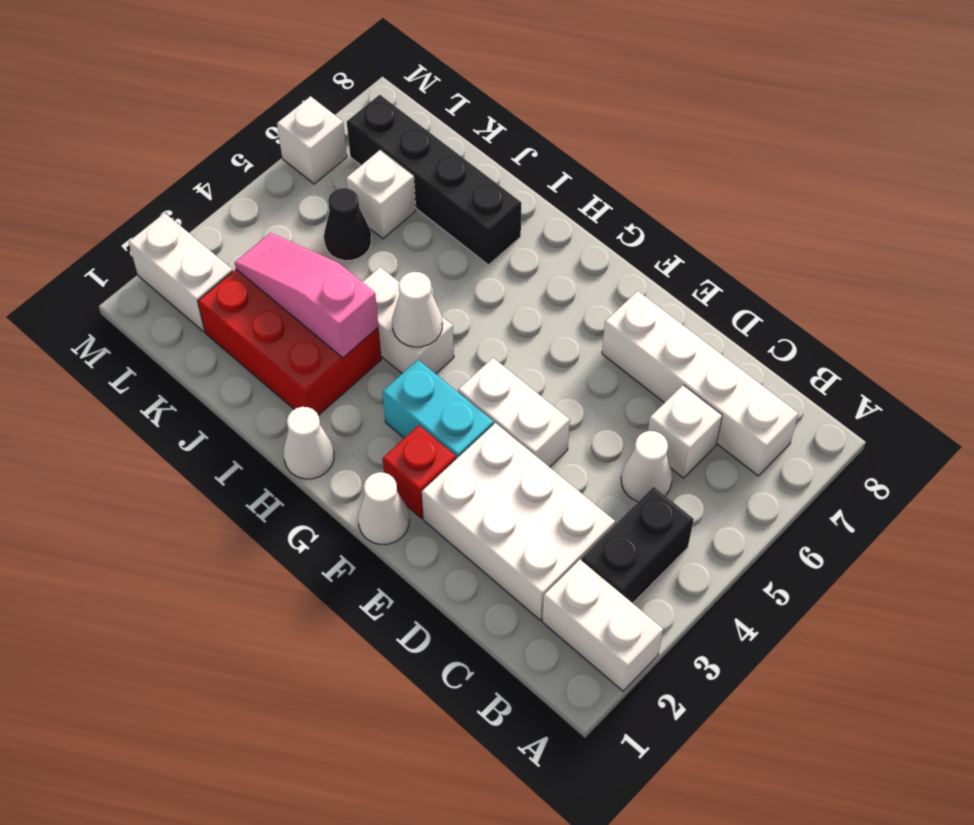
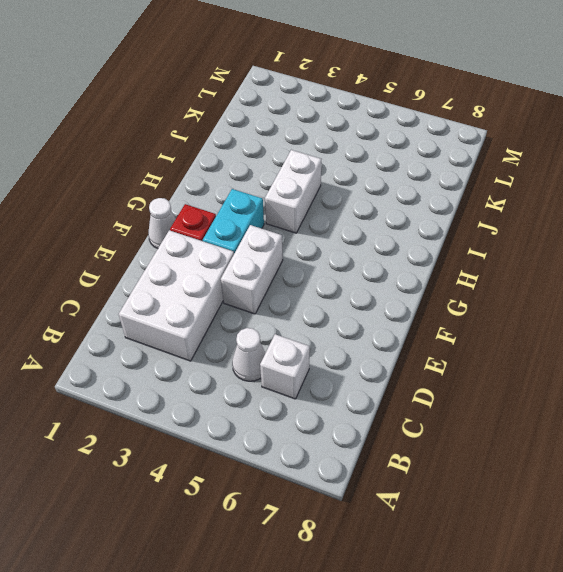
none -> white brick A2:B2 level 1
none -> black brick B3:B4 level 1
none -> white brick B7:E7 level 1

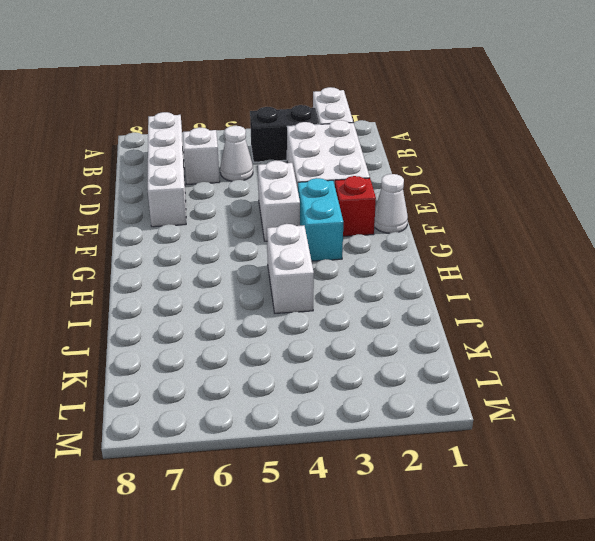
none -> white cone H1 level 1
none -> red brick I2:K3 level 1
none -> black brick I7:L7 level 1

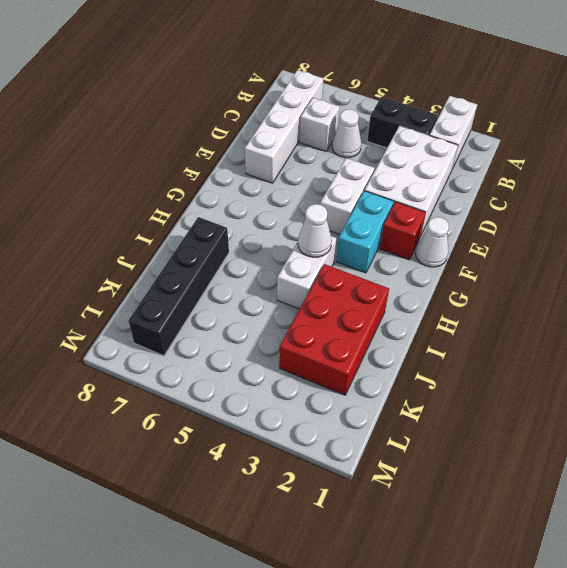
none -> white cone H1 level 1
none -> black cone K5 level 1
none -> white brick K6 level 1

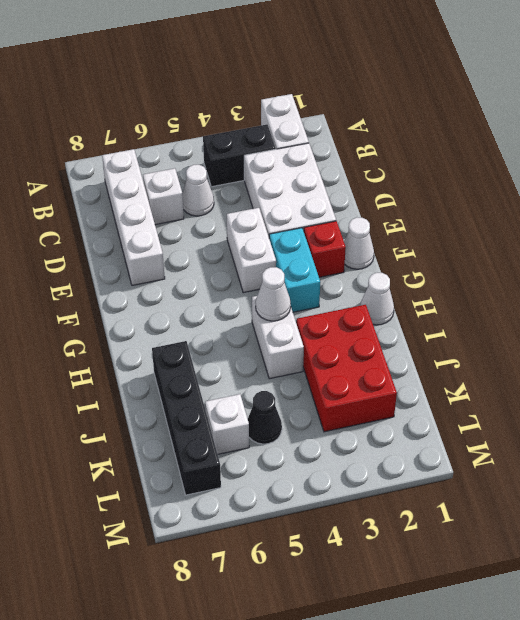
none -> white brick L2:M2 level 1
none -> white brick M6 level 1
none -> pink slope I3:K3 level 2 top I

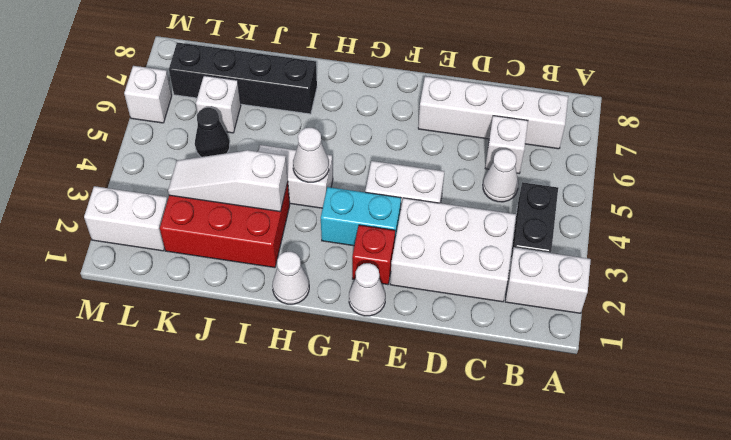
white slope I3:K3 level 2 top I -> pink slope I3:K3 level 2 top I

